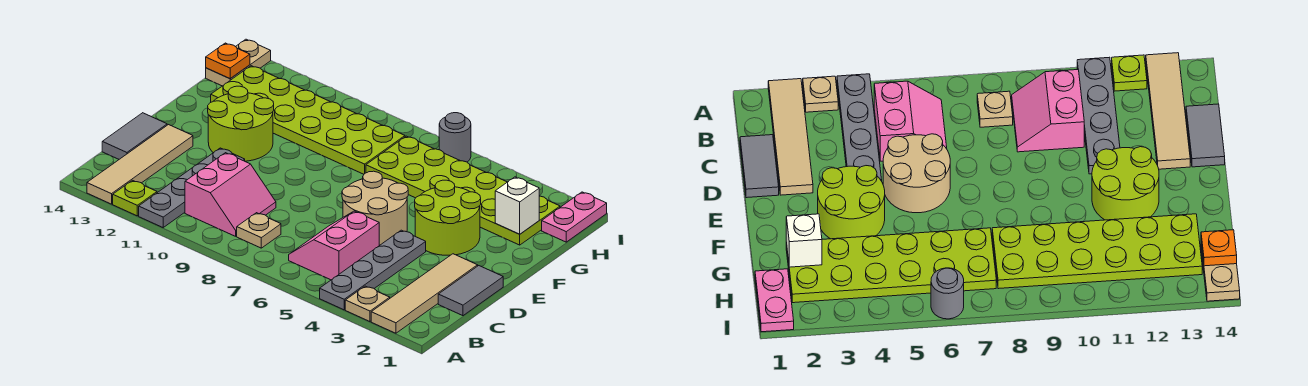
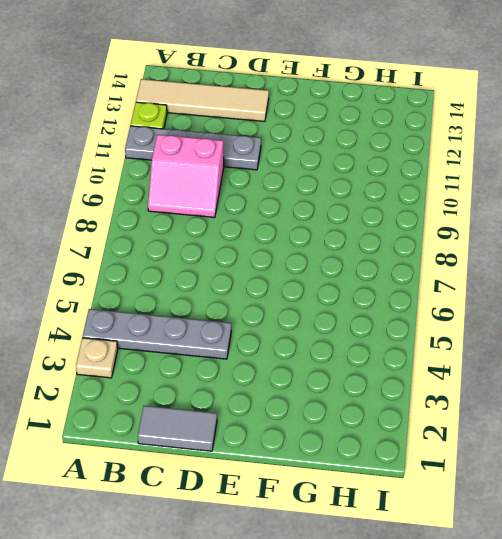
none -> tan tile A2:D2 level 1
none -> pink slope B5:C6 level 1 top 5
none -> tan plate B8 level 1

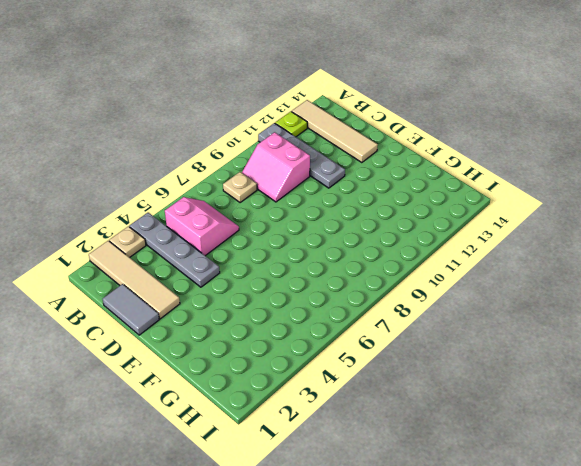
none -> grey tile C14:D14 level 1
none -> tan round brick D5:E6 level 1
none -> lime round brick E3:F4 level 1

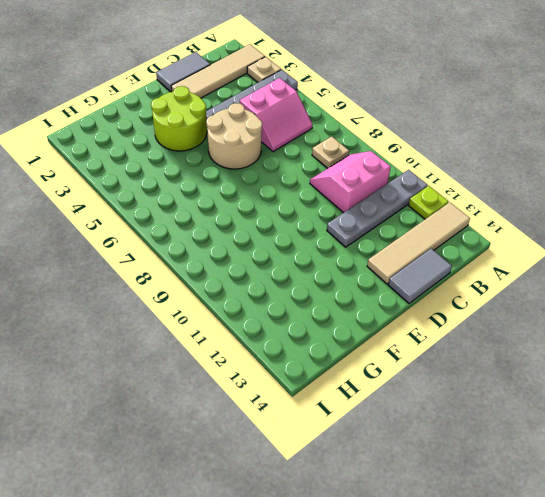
none -> lime round brick E11:F12 level 1
none -> lime plate G2:H7 level 1
none -> lime plate G8:H13 level 1

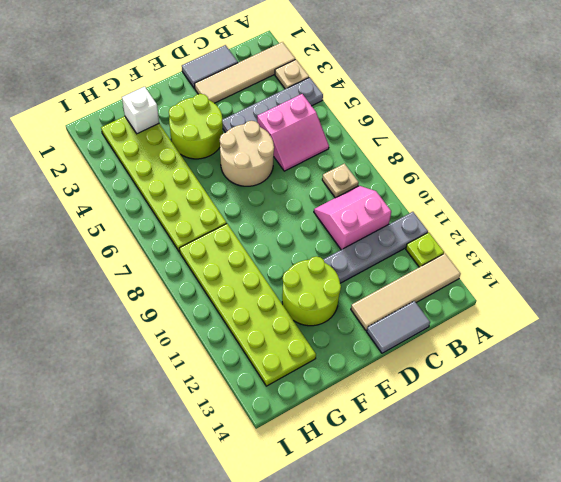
none -> pink plate H1:I1 level 1
none -> tan plate H14:I14 level 1
none -> grey round brick I6 level 1

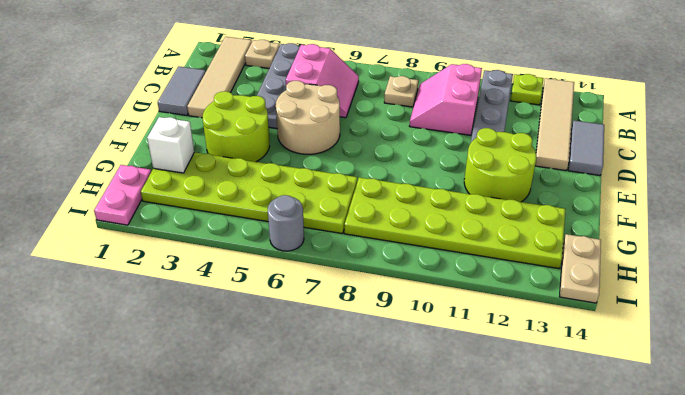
none -> orange plate H14 level 2

